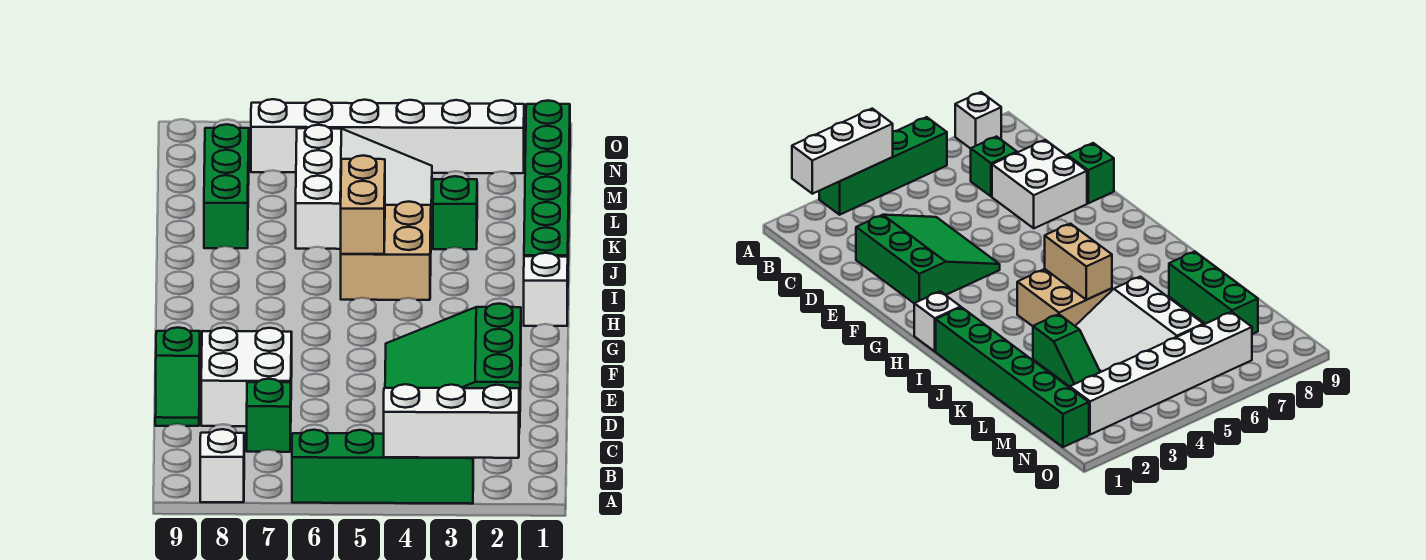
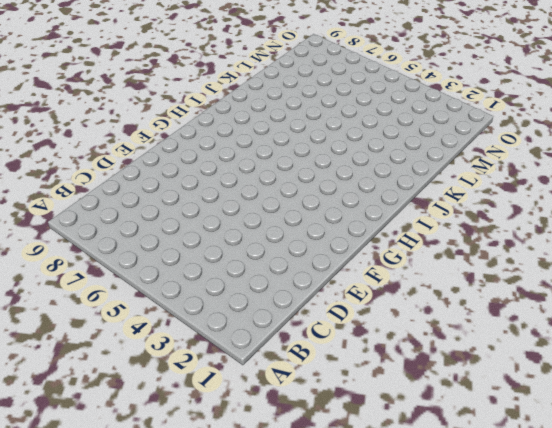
none -> green brick A3:A6 level 1
none -> white brick A8 level 1
none -> green brick C7 level 1

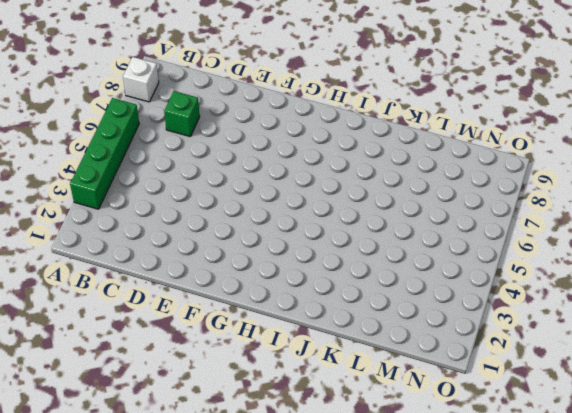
none -> green slope D2:F4 level 1 top 2
none -> white brick D7:E8 level 1
none -> green slope D9:E9 level 1 top E

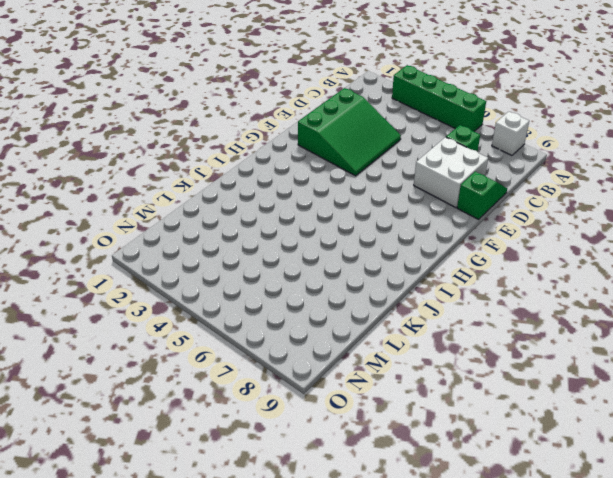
none -> white brick H1 level 1
none -> green brick I1:N1 level 1
none -> tan brick I4:J5 level 1

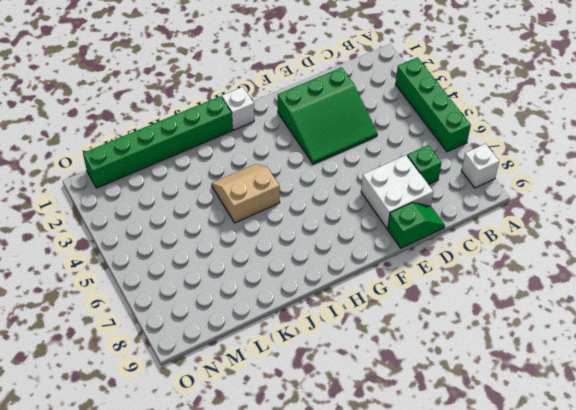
tan slope I4:J5 level 1 top 5 -> tan brick I4:J5 level 1
none -> green slope K3:L3 level 1 top K
none -> white slope K4:M6 level 1 top 6
none -> green brick K8:M8 level 1

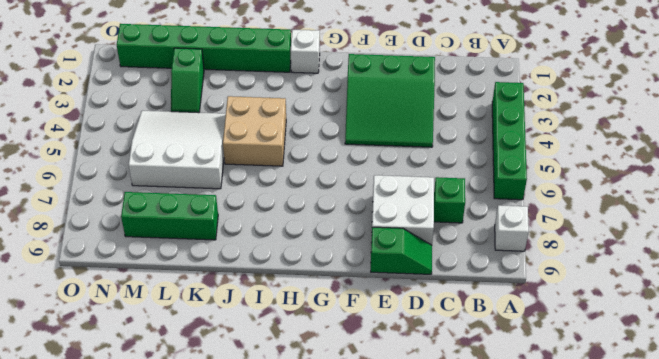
green slope L2:L3 level 1 top 2 -> green slope K3:L3 level 1 top K
none -> white brick N2:N7 level 1
none -> white brick A2:A4 level 2
none -> tan brick I5:J5 level 2

